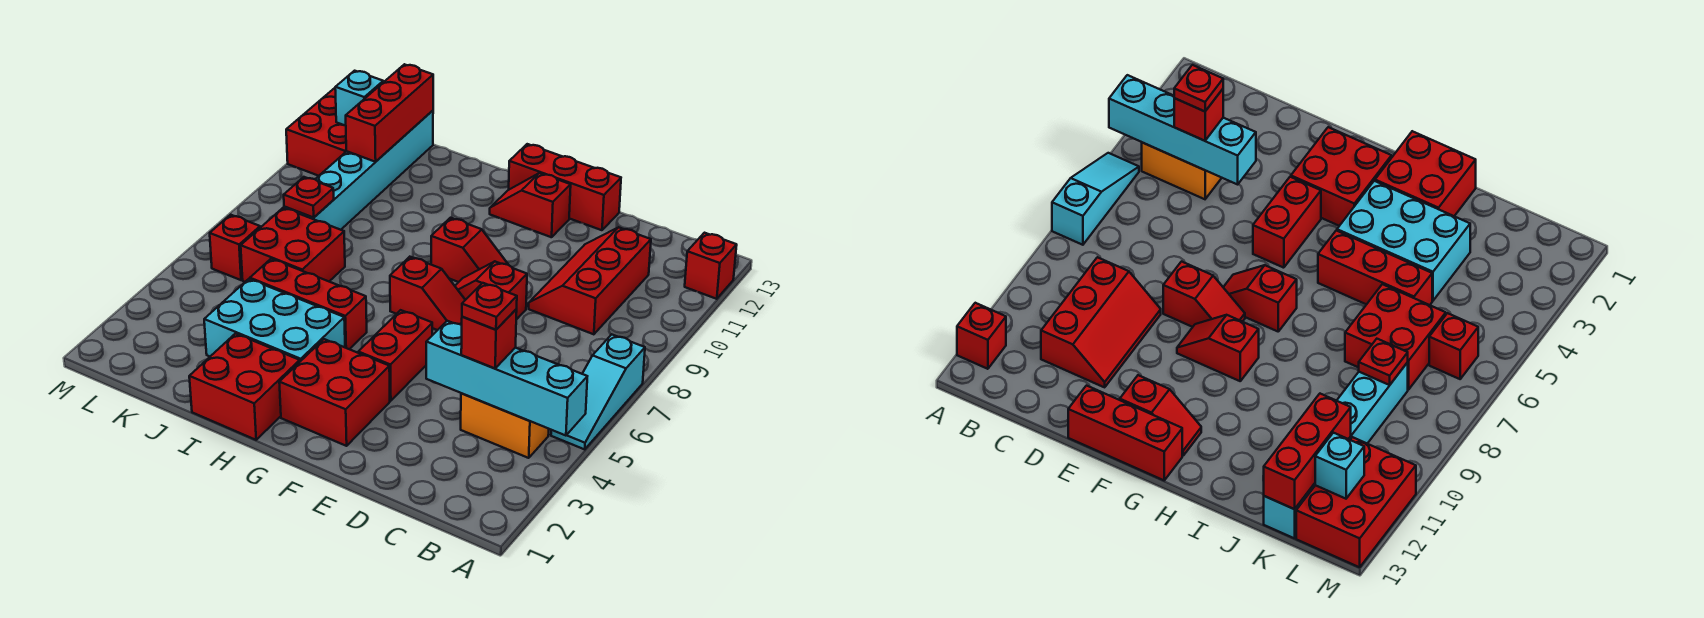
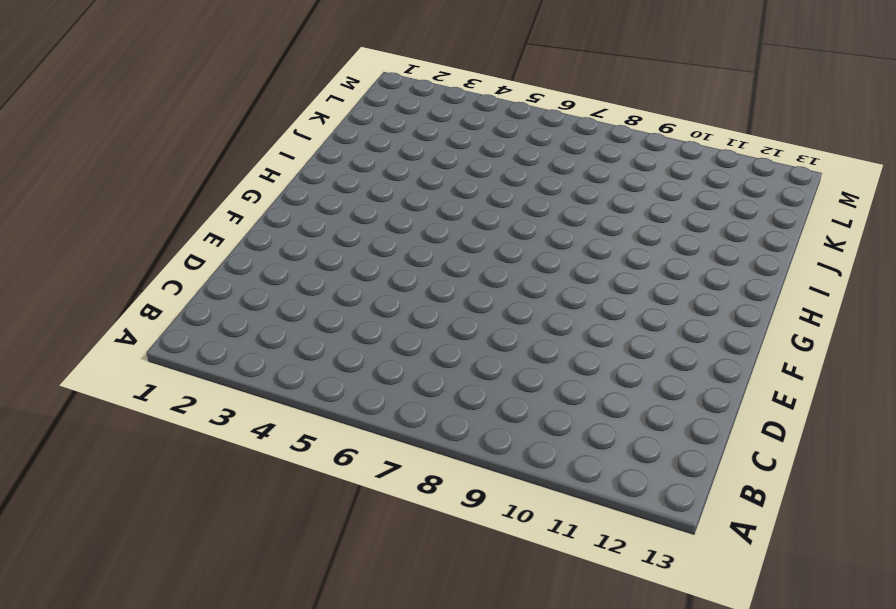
none -> cyan slope A5:A7 level 1 top 7
none -> red brick A12 level 1
none -> orange brick B4:C4 level 1

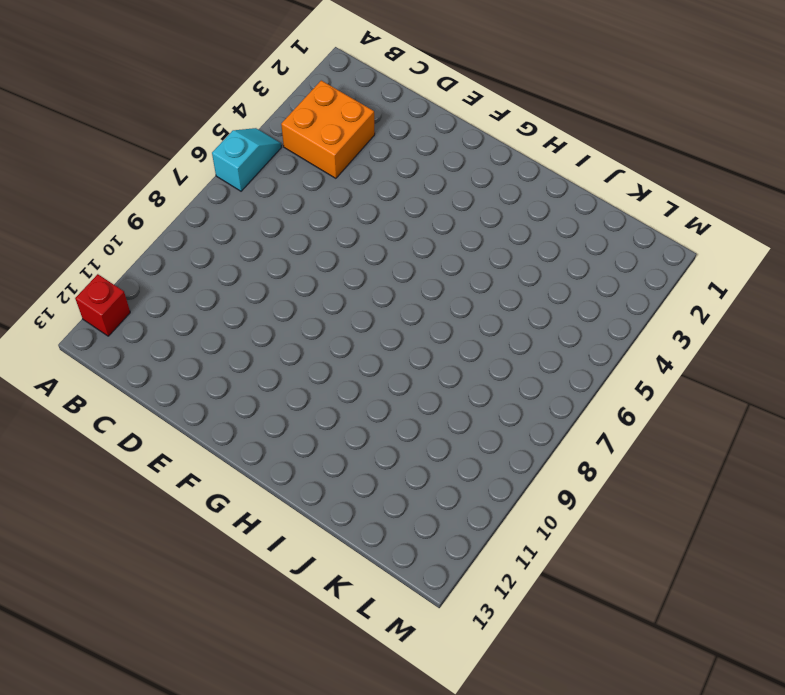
cyan slope A5:A6 level 1 top 6 -> cyan slope A5:A7 level 1 top 7
orange brick B3:C4 level 1 -> orange brick B4:C4 level 1
none -> red slope C9:D11 level 1 top C
none -> red slope E8:F8 level 1 top E
none -> red brick E13:G13 level 1

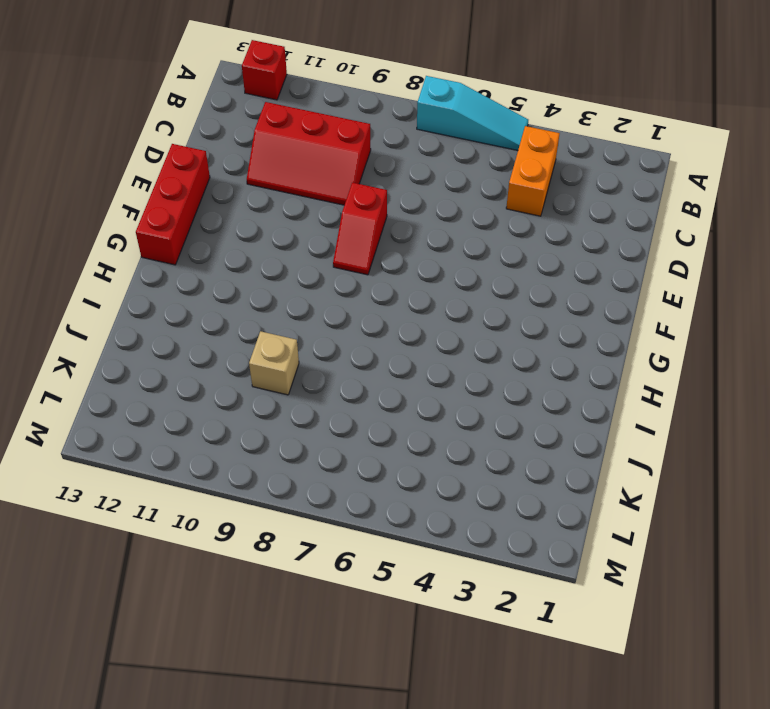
tan brick J9 level 1 -> none
none -> red brick F2:G3 level 1
none -> red brick F4:F5 level 1
none -> red slope F7:G7 level 1 top G

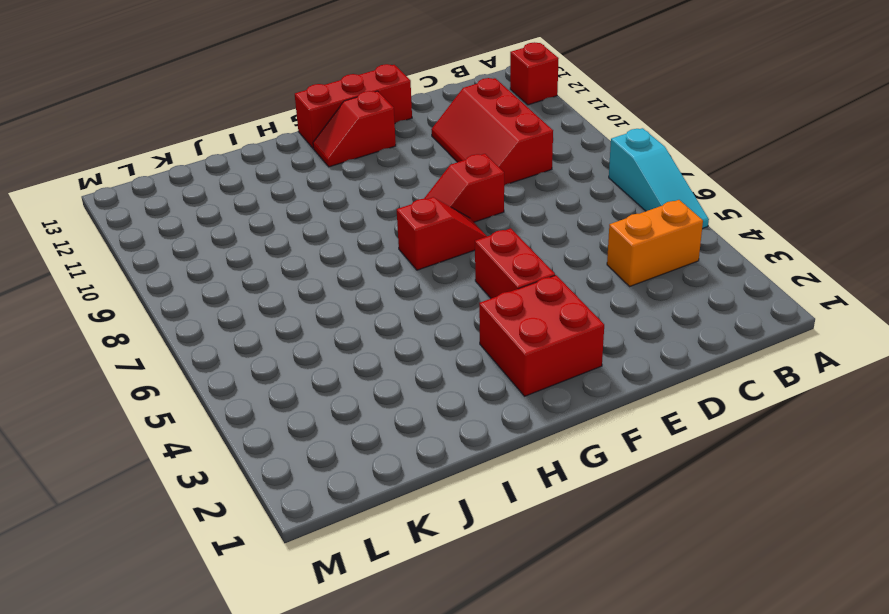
none -> red slope F9:G9 level 1 top G
none -> red brick H1:I2 level 1
none -> cyan brick H3:J4 level 1

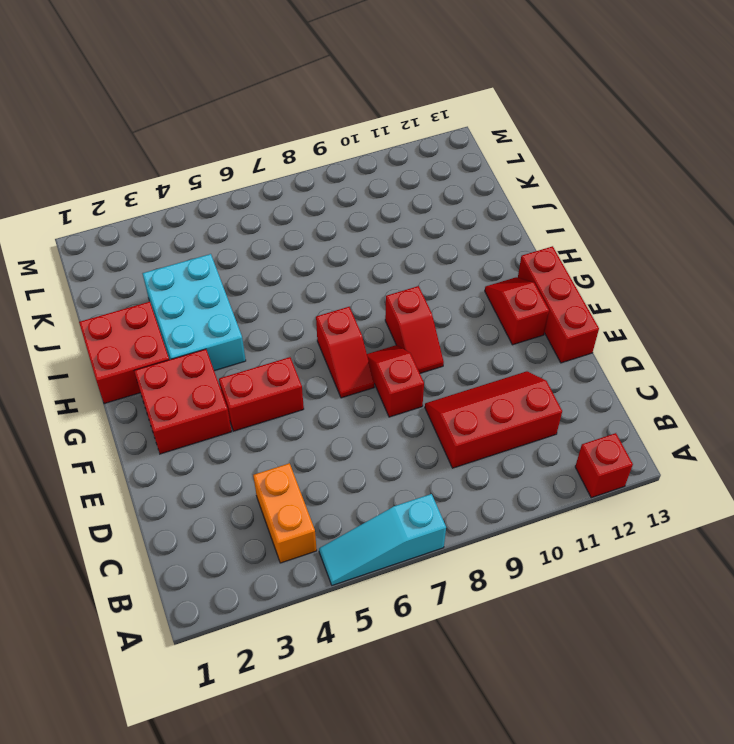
none -> red brick H5:J5 level 1
none -> red brick J6:K7 level 1
none -> cyan brick K8:K13 level 1

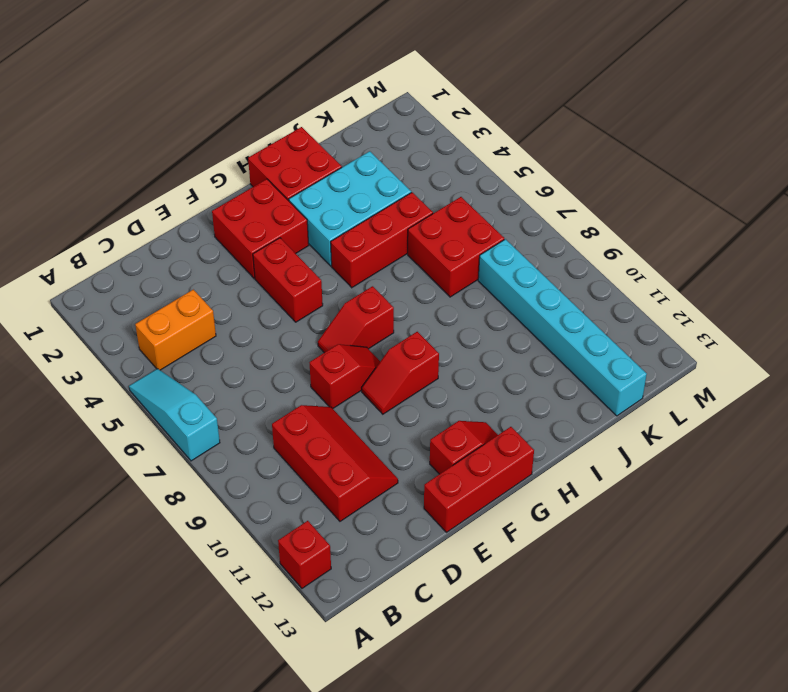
none -> red brick L6 level 1
none -> red brick L11:M13 level 1
none -> cyan brick A4:D4 level 2

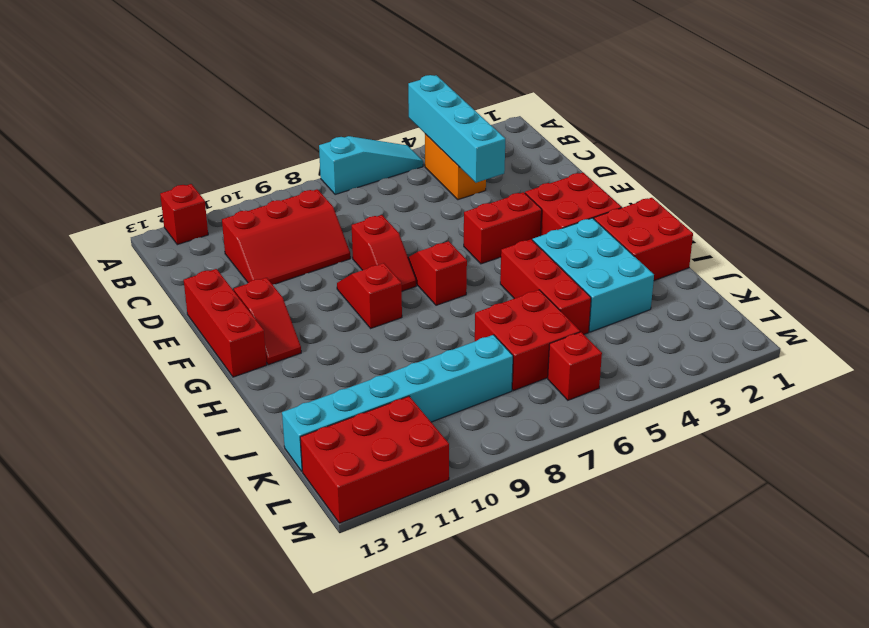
none -> red plate K8 level 2
none -> red brick K11:K13 level 2
none -> cyan brick L12 level 2

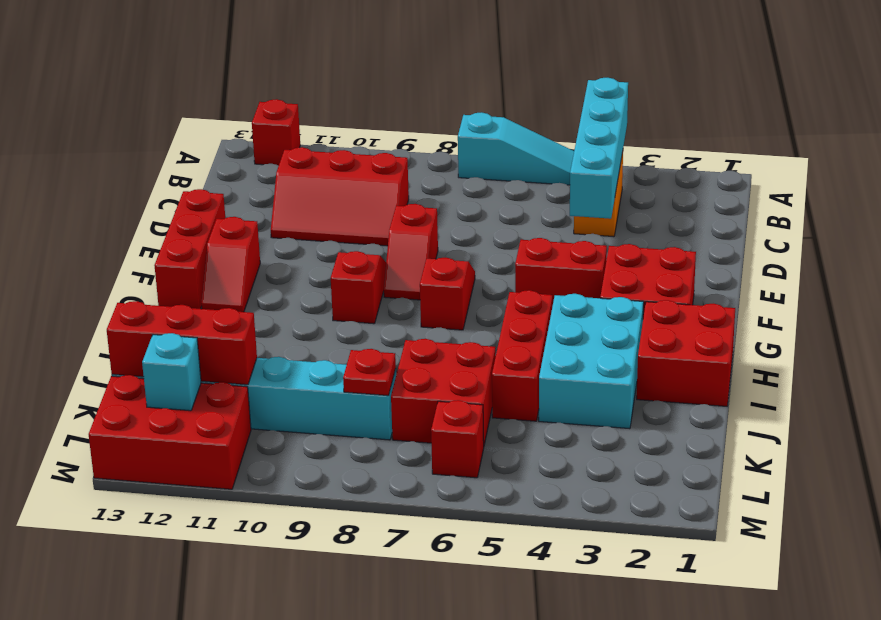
none -> red brick C4 level 3
none -> red plate C4 level 4

